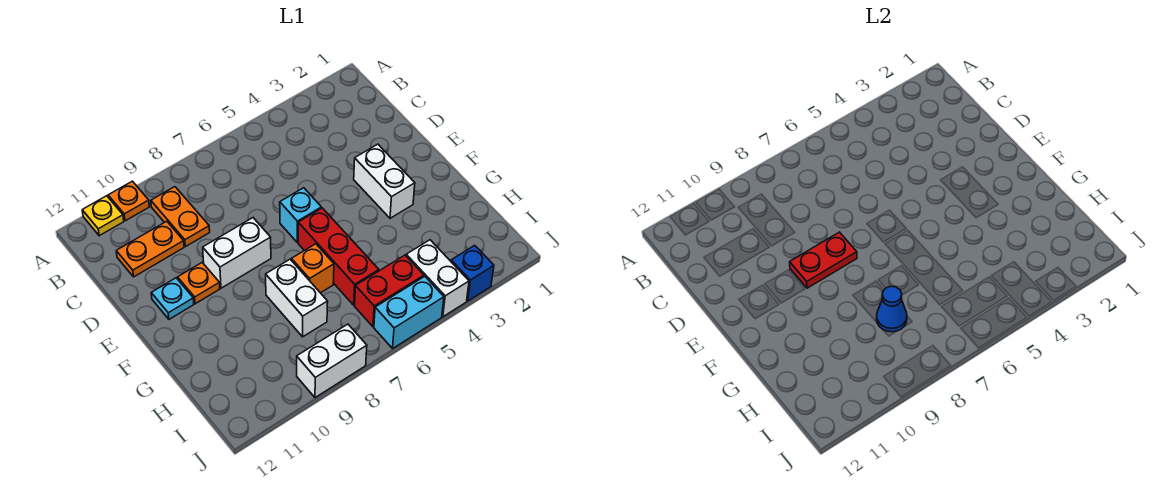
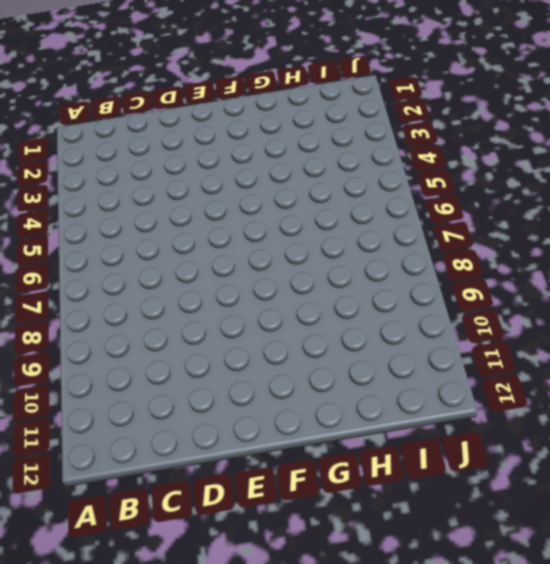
none -> orange plate A10 level 1
none -> yellow plate A11 level 1
none -> orange plate B9:C9 level 1

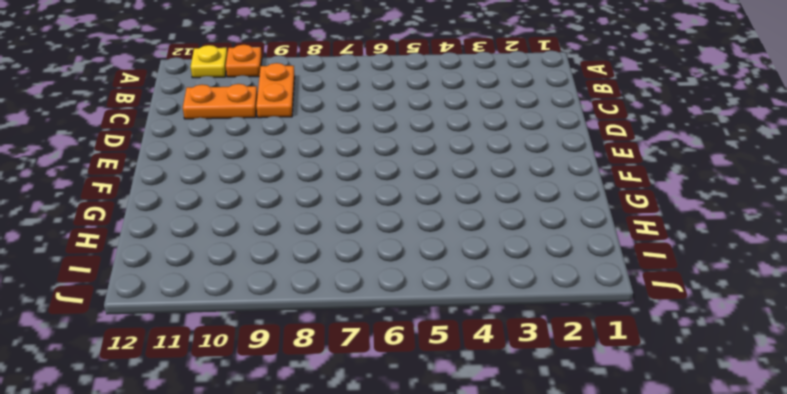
none -> white brick E3:F3 level 1
none -> cyan brick E6 level 1
none -> white brick E8:E9 level 1

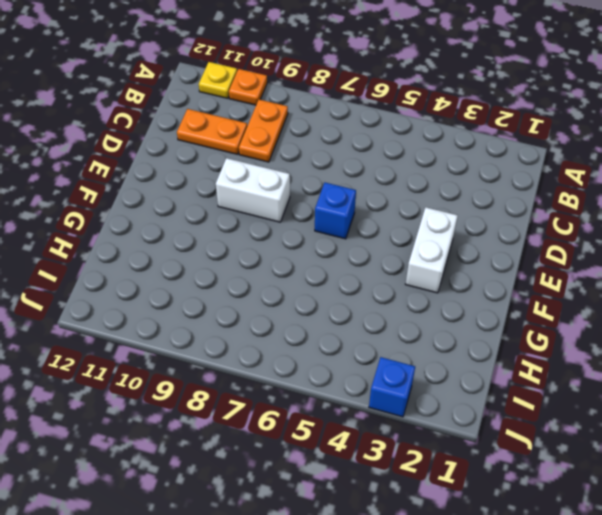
blue brick E6 level 1 -> cyan brick E6 level 1
none -> orange plate E10 level 1
none -> cyan plate E11 level 1
none -> red brick F6:H6 level 1

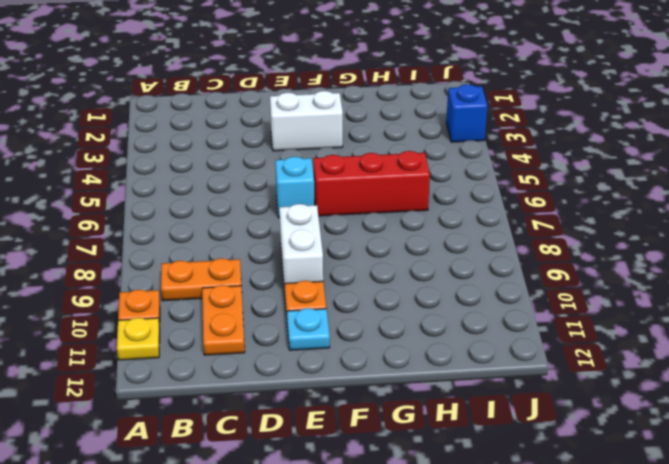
none -> orange brick G7 level 1
none -> white brick G8:H8 level 1
none -> white brick I4:J4 level 1

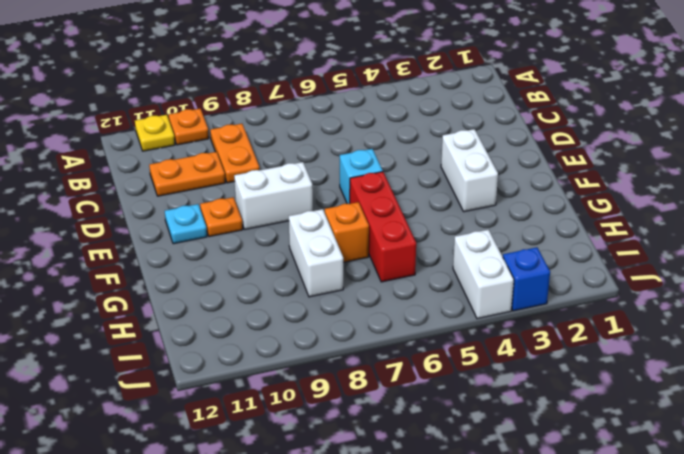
none -> red brick I5:I6 level 1
none -> cyan brick J5:J6 level 1
none -> white brick J8:J9 level 1

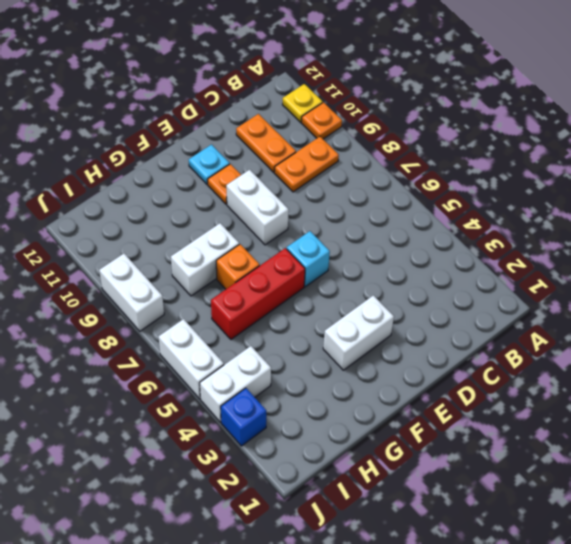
white brick J5:J6 level 1 -> cyan brick J5:J6 level 1
none -> red brick I5:I6 level 1
none -> red plate E8:E9 level 2
none -> blue cone H8 level 2

